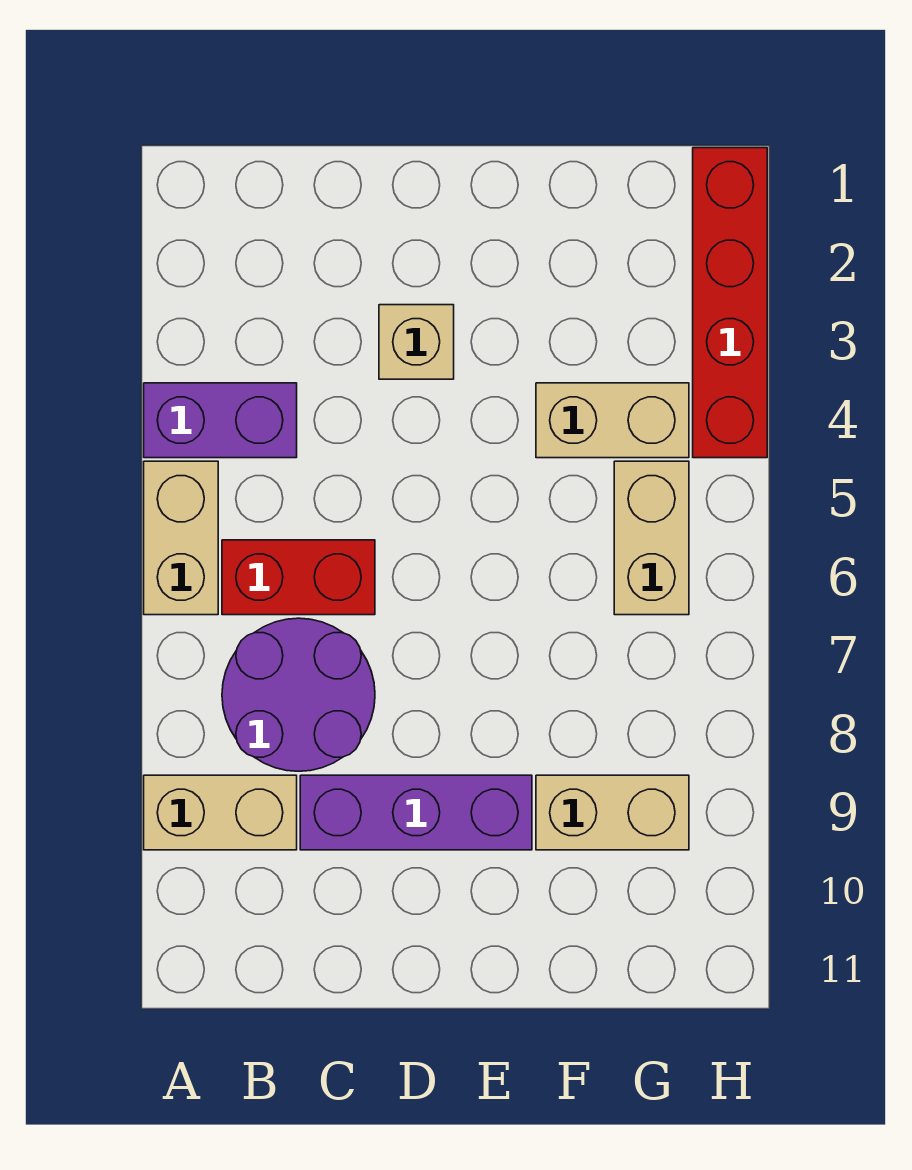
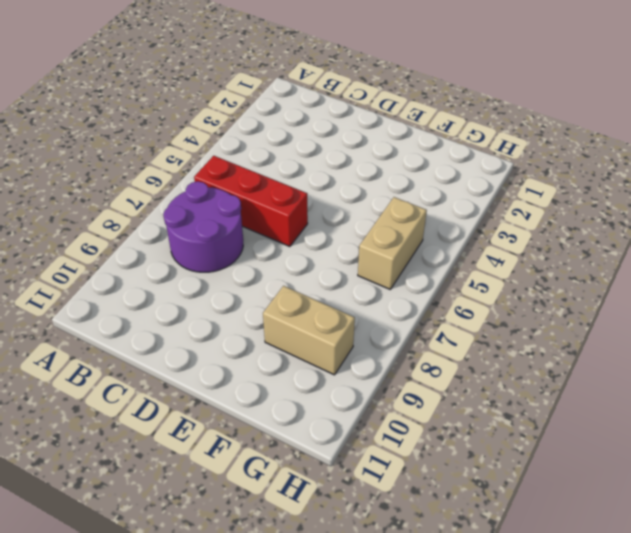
red brick B6:D6 level 1 -> red brick B6:C6 level 1
none -> purple brick A4:B4 level 1
none -> tan brick A5:A6 level 1

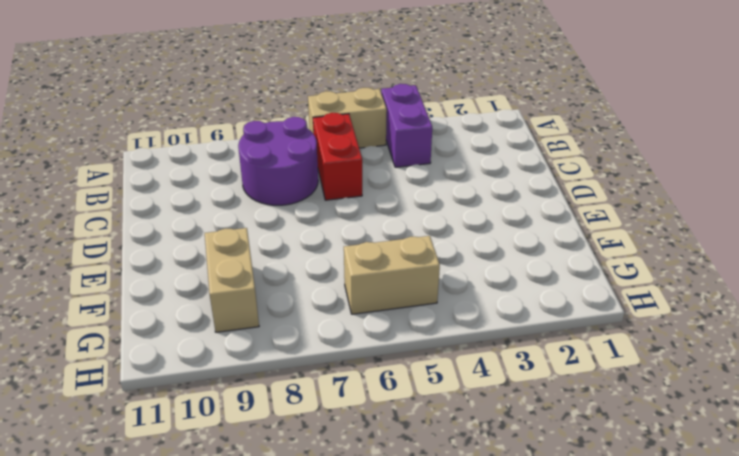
none -> tan brick A9:B9 level 1
none -> purple brick C9:E9 level 1

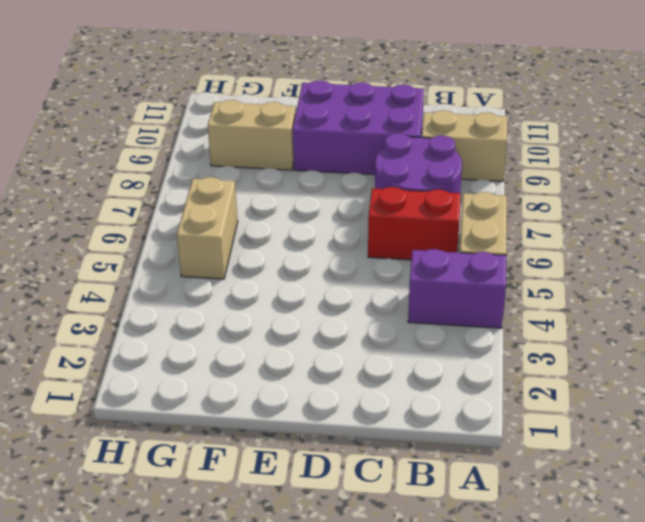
purple brick C9:E10 level 1 -> purple brick C9:E9 level 1
none -> tan brick D3 level 1
none -> tan brick F4:G4 level 1

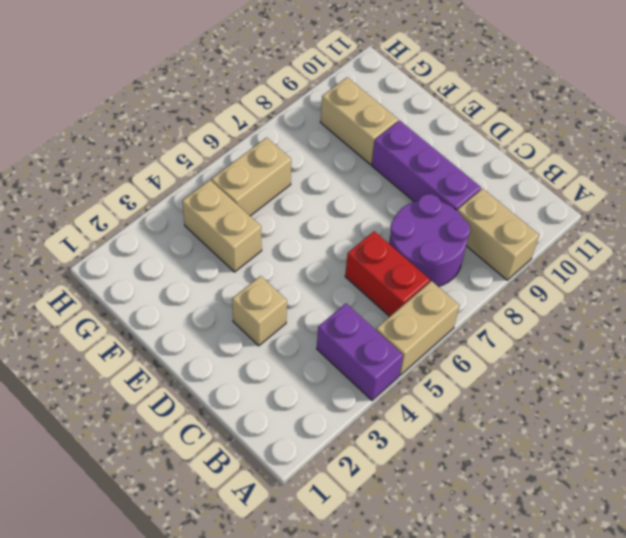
none -> red brick H1:H4 level 1

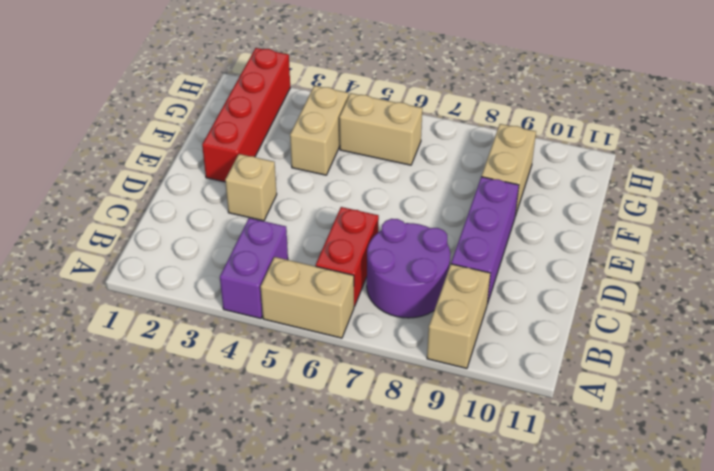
red brick E2:H2 level 1 -> red brick H1:H4 level 1

